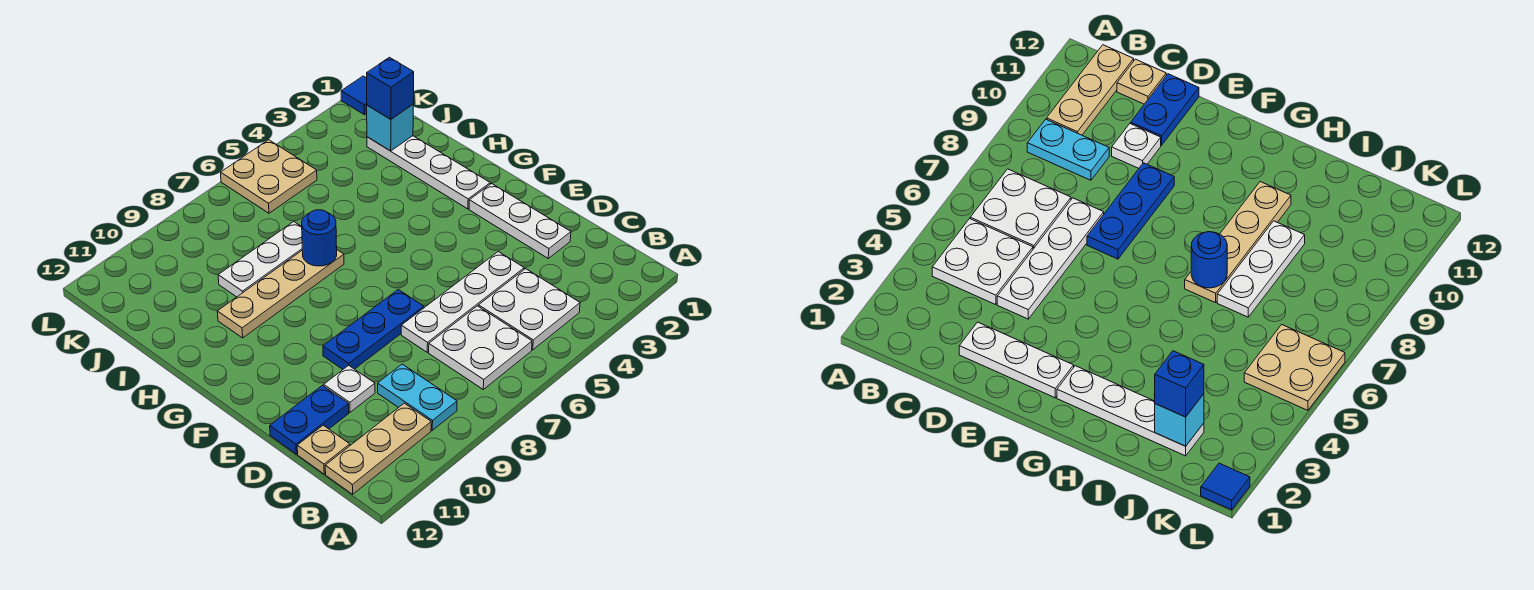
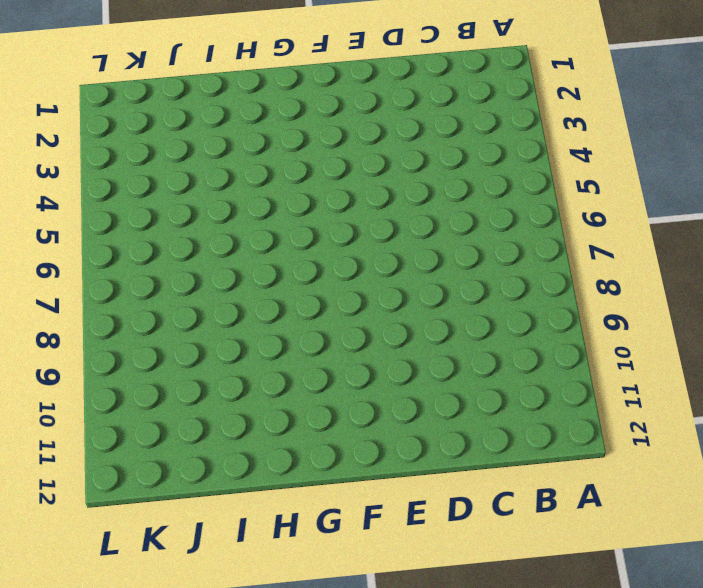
none -> white plate B4:C5 level 1
none -> white plate B6:C7 level 1
none -> cyan plate B9:C9 level 1

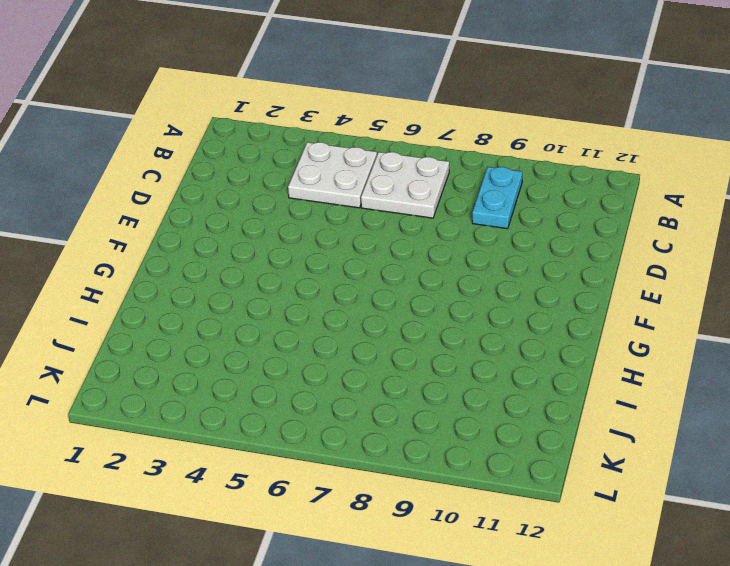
none -> tan plate B10:B12 level 1
none -> tan plate C12 level 1
none -> white plate D2:F2 level 1

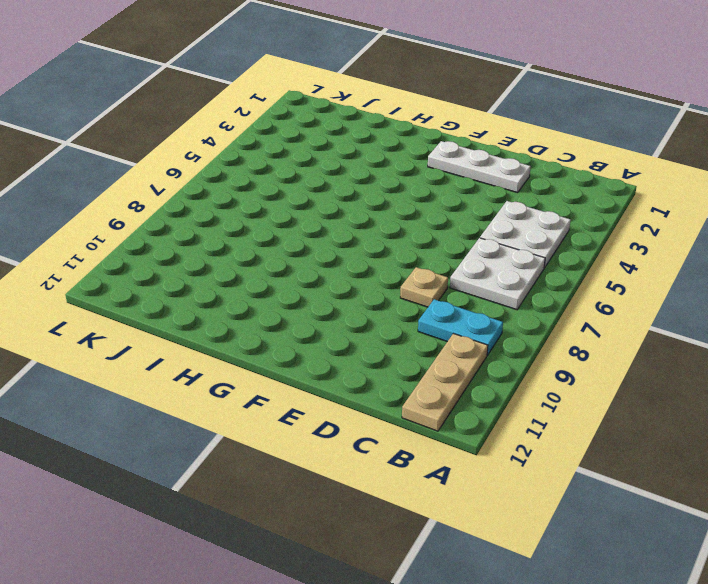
tan plate D8 level 1 -> tan plate C12 level 1
none -> white plate D4:D7 level 1
none -> white plate D10 level 1
none -> blue plate D11:D12 level 1

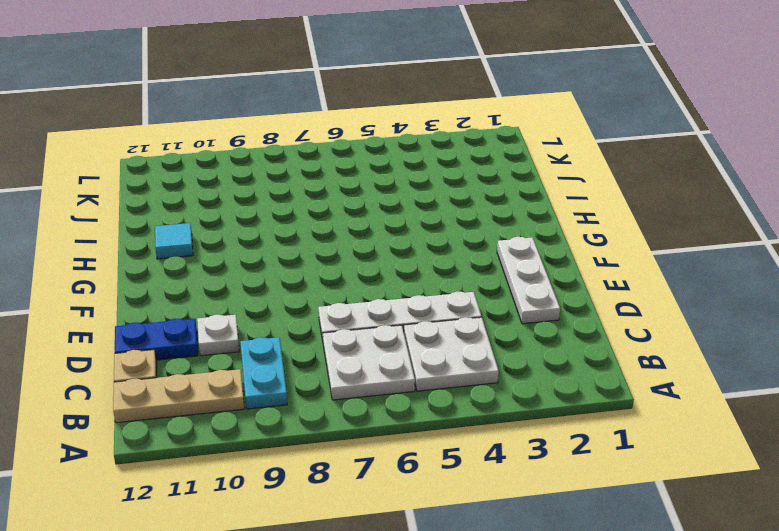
cyan tile H11 level 1 -> none
none -> blue plate E7:E9 level 1
none -> white plate G2:J2 level 1
none -> tan plate H7:H10 level 1

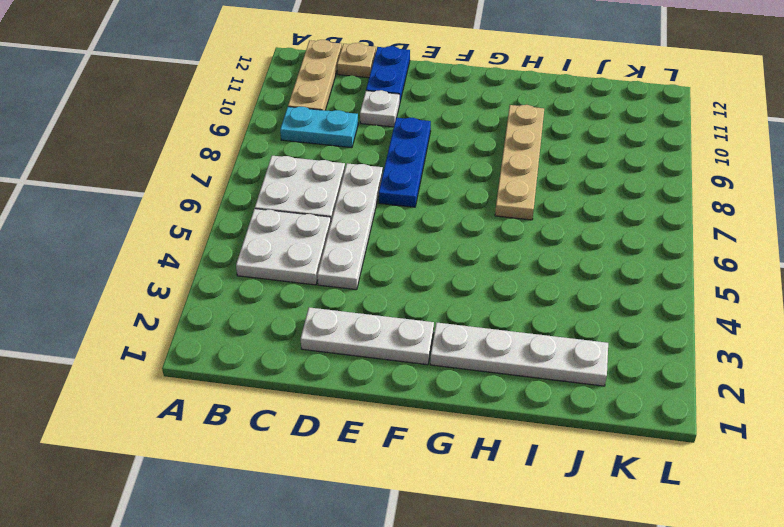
none -> white plate I7:I9 level 1
none -> tan plate K5:L6 level 1
none -> blue tile L1 level 1

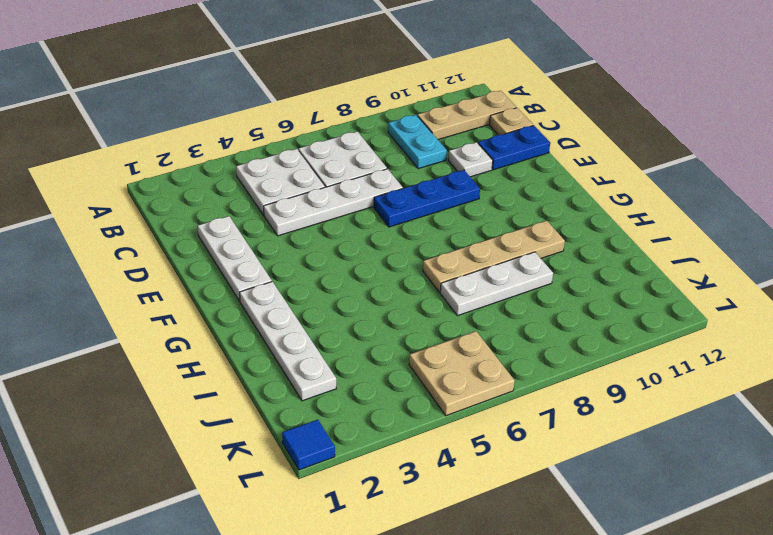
none -> blue round brick H7 level 2
none -> cyan brick J2 level 2
none -> blue brick J2 level 3

